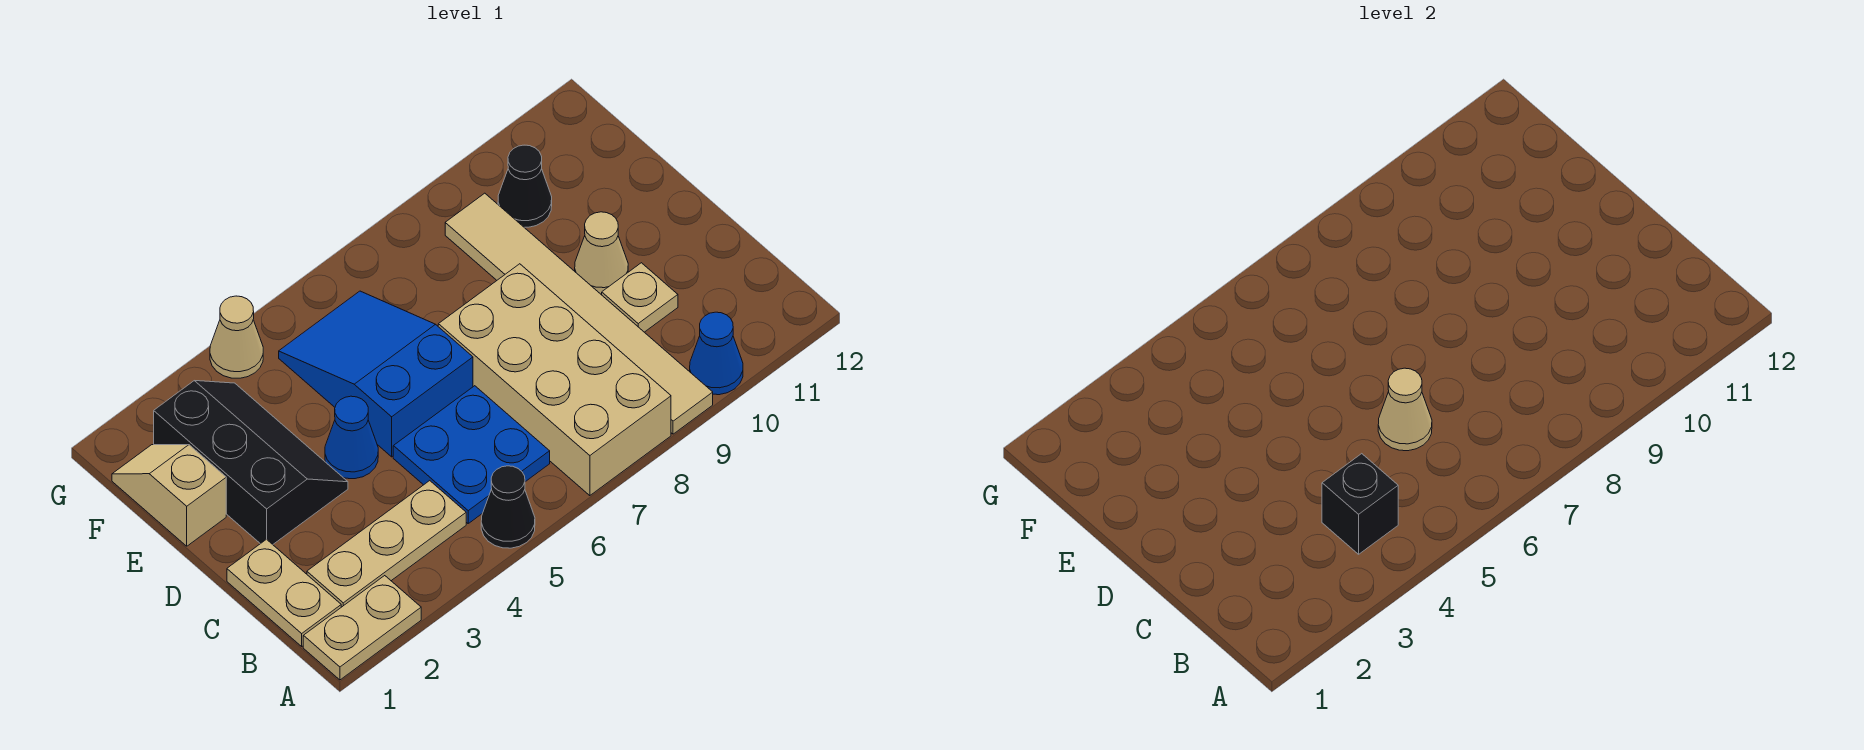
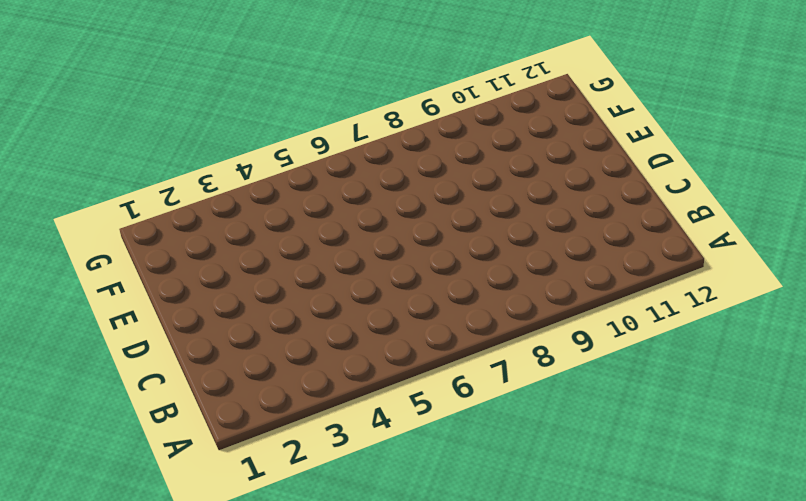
none -> tan plate A1:A2 level 1
none -> black cone A5 level 1
none -> tan brick A7:D8 level 1

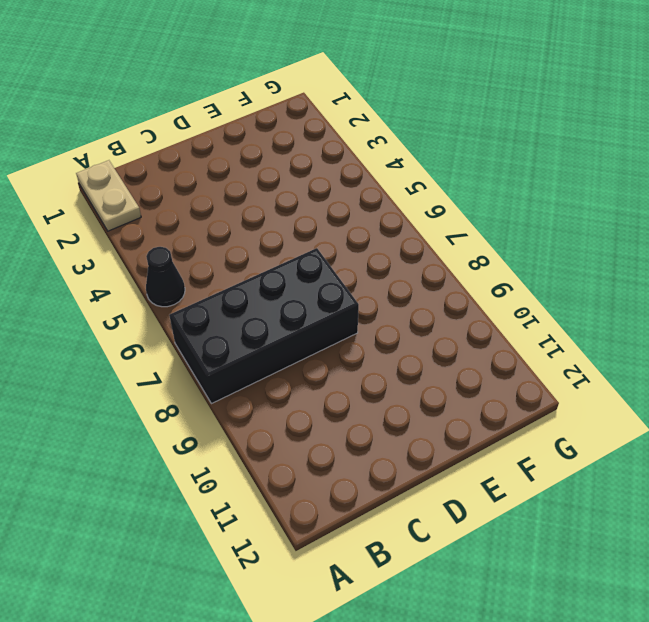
black brick A7:D8 level 1 -> tan brick A7:D8 level 1
none -> tan tile A9:F9 level 1
none -> blue cone A10 level 1
none -> tan plate B1:C1 level 1

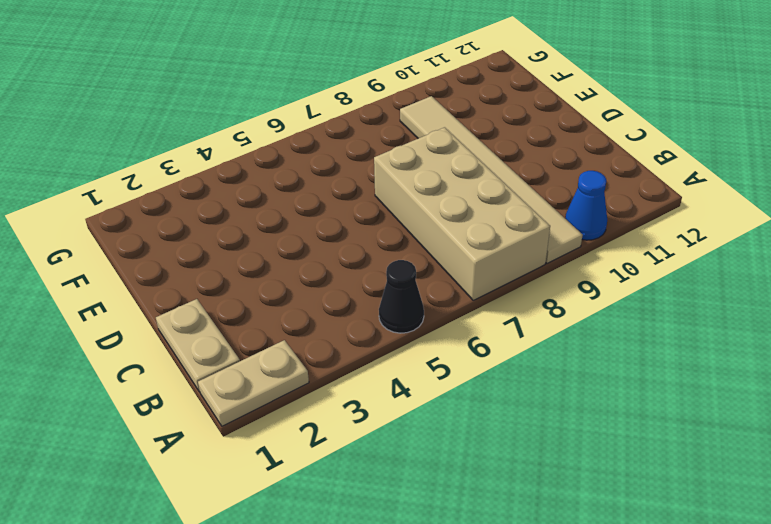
none -> tan plate B2:B4 level 1
none -> blue plate B5:C6 level 1
none -> tan plate C10 level 1

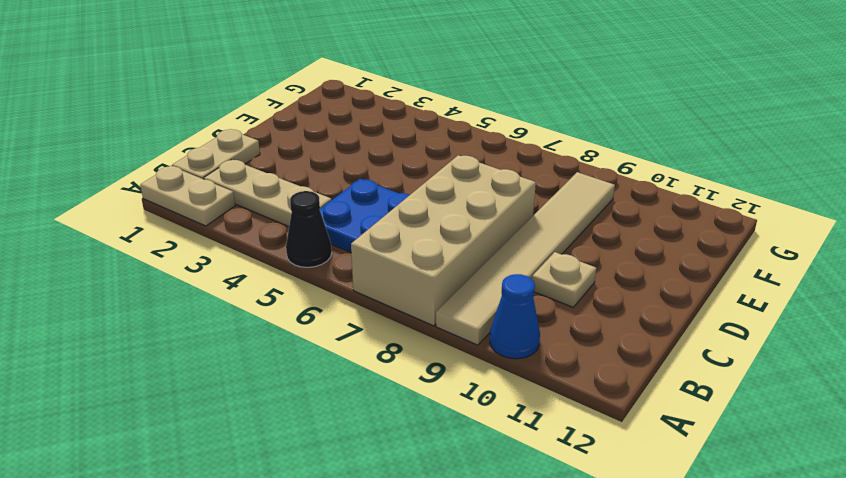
none -> black slope D2:F3 level 1 top 2
none -> blue cone D4 level 1
none -> blue slope D5:F6 level 1 top D

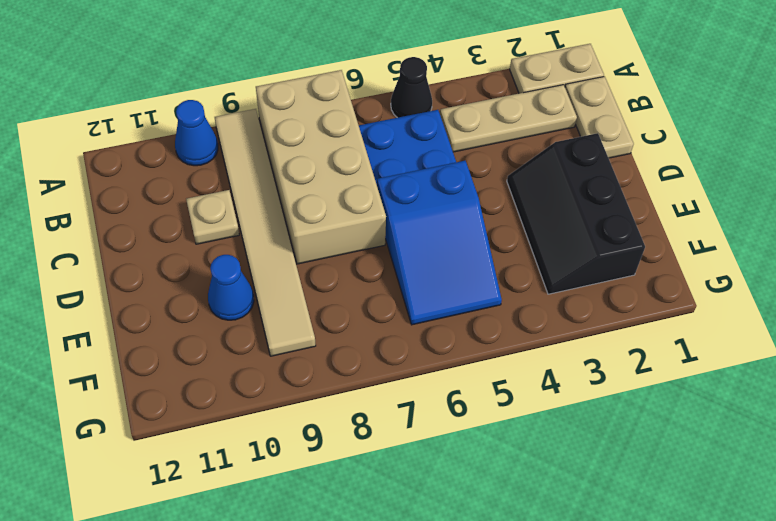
blue cone E10 level 1 -> blue cone D4 level 1
none -> tan cone D10 level 1
none -> tan slope E1:F1 level 1 top E
none -> black cone F10 level 1

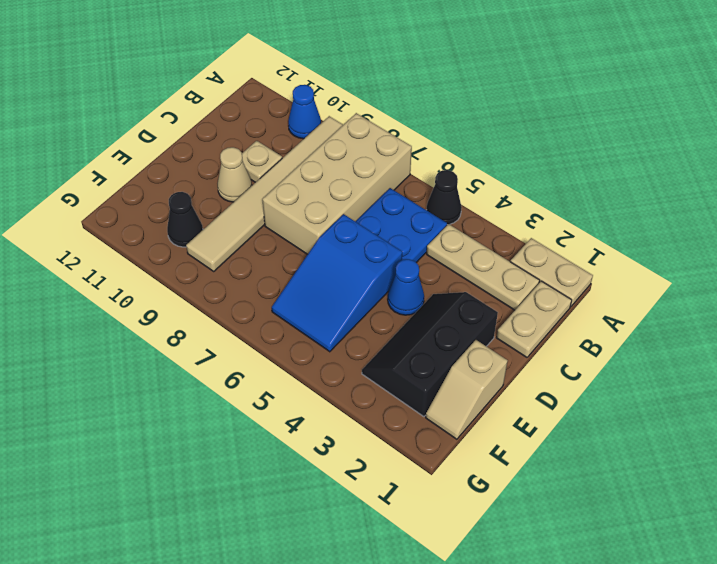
none -> tan cone G4 level 1
none -> black brick B4 level 2
none -> tan cone C6 level 2

